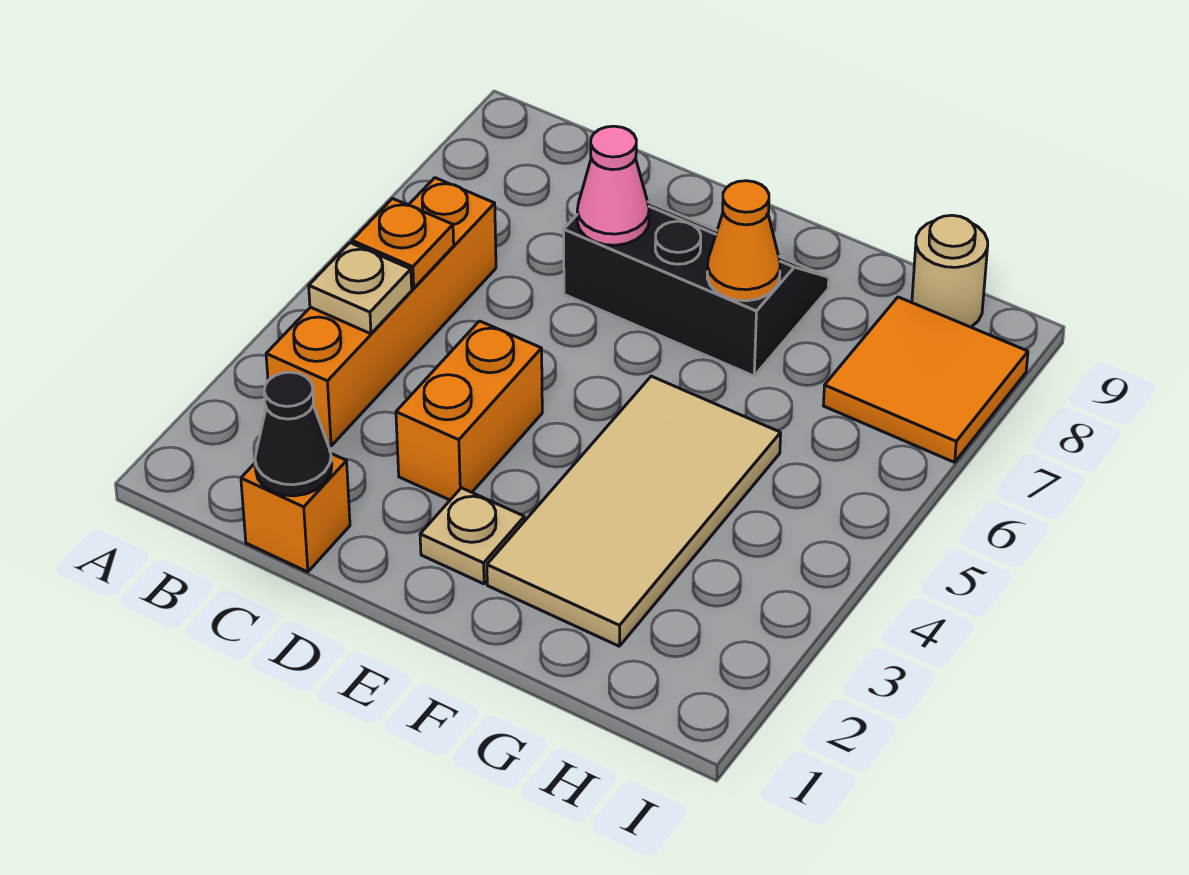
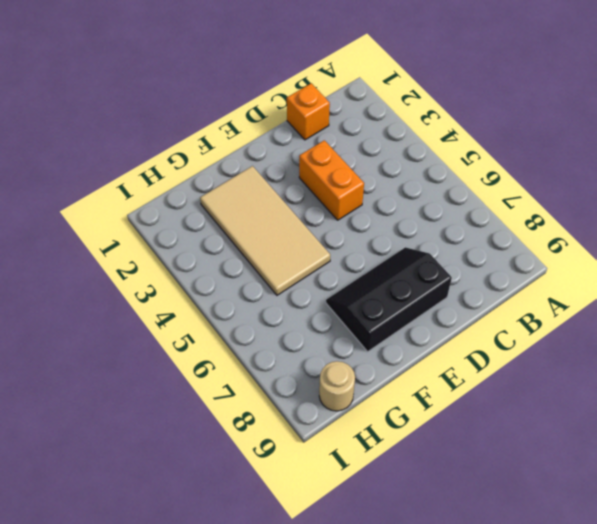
black slope D7:F8 level 1 top 8 -> black slope D7:F8 level 1 top 7
none -> orange brick B3:B6 level 1
none -> tan plate E2 level 1
none -> orange tile H7:I8 level 1

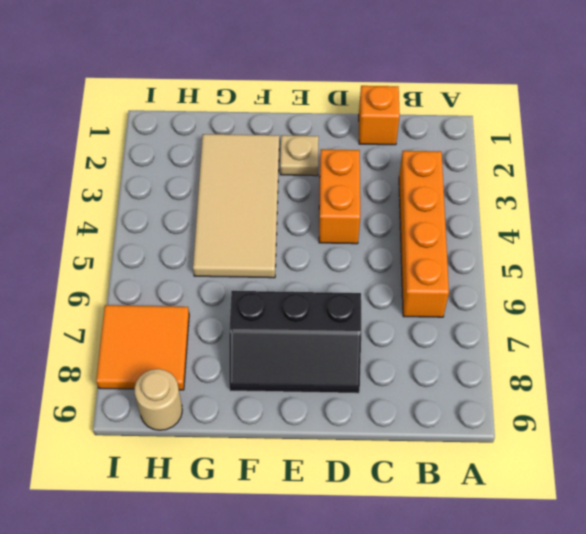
none -> tan plate B4 level 2
none -> orange plate B5 level 2
none -> black cone C1 level 2

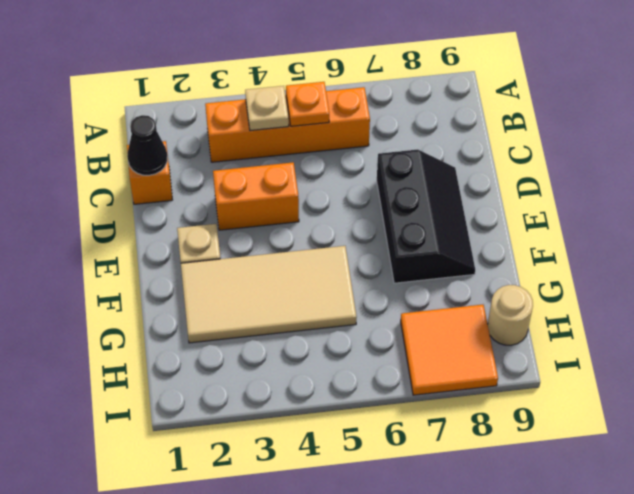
none -> pink cone D7 level 2
none -> orange cone F7 level 2

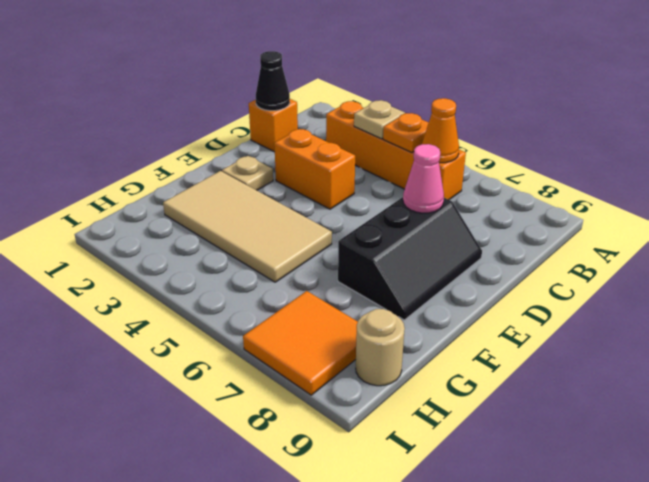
orange cone B6 level 2 -> orange cone F7 level 2

